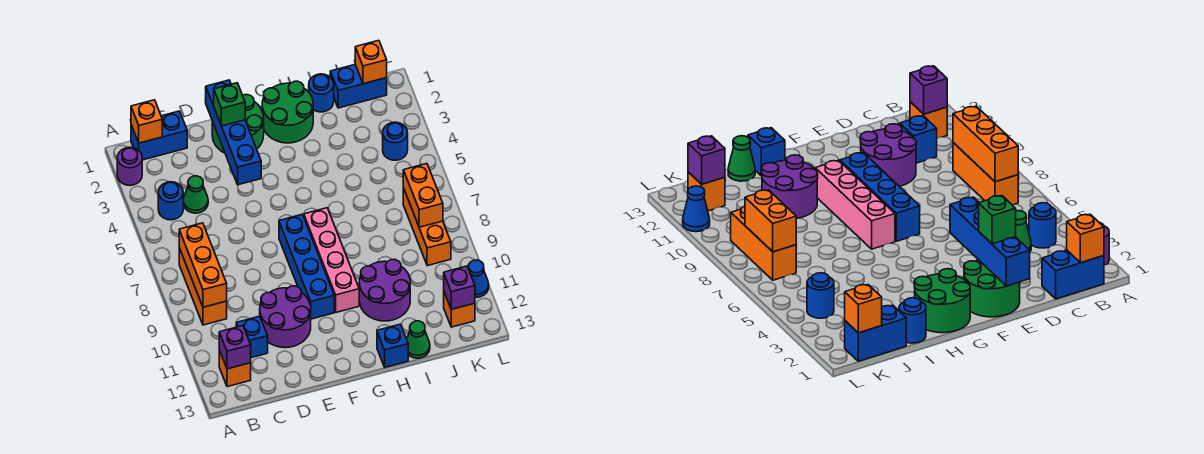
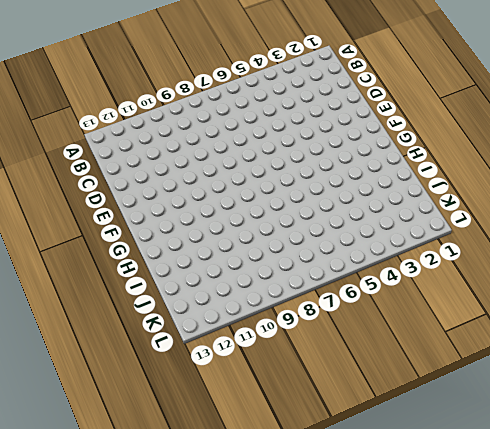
none -> purple round brick A2 level 1
none -> blue brick B1:C1 level 1
none -> blue round brick B4 level 1

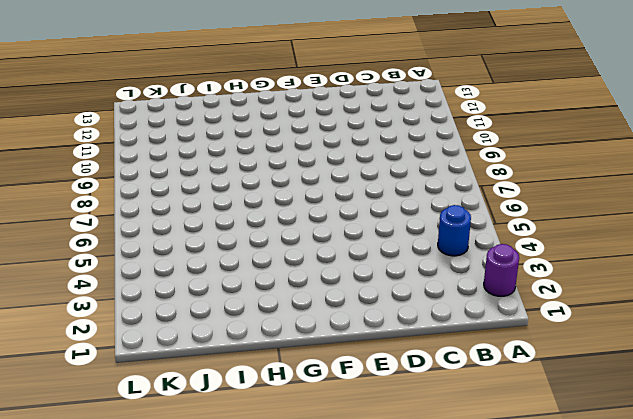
none -> blue brick B1:C1 level 1
none -> orange brick B7:B9 level 1
none -> orange brick B12 level 1

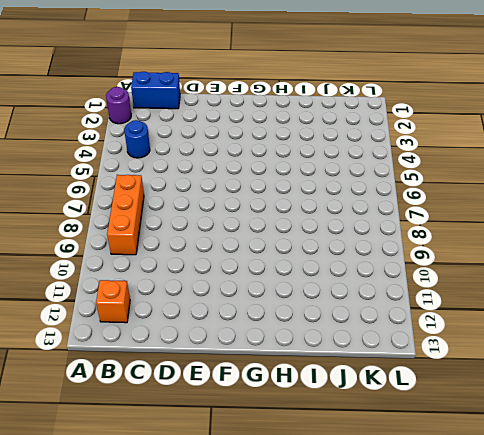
none -> green cone C4 level 1
none -> blue brick C11 level 1
none -> purple round brick D10:E11 level 1

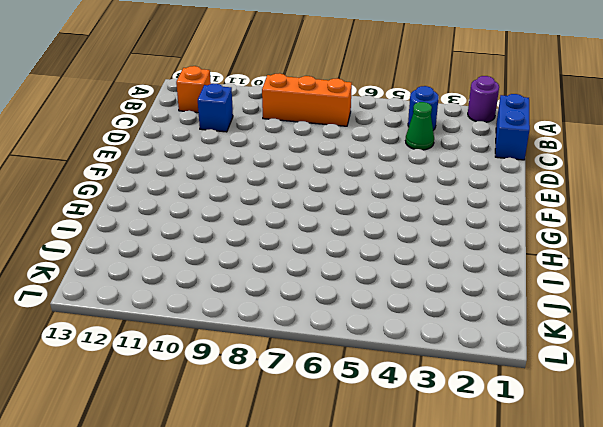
none -> purple round brick D10:E11 level 1
none -> green round brick E1:F2 level 1
none -> blue brick F7:F10 level 1

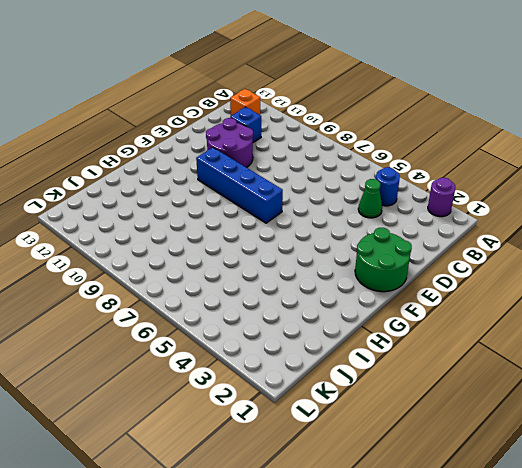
none -> blue brick B1:C1 level 1
none -> orange brick B7:B9 level 1
none -> green round brick G1:H2 level 1

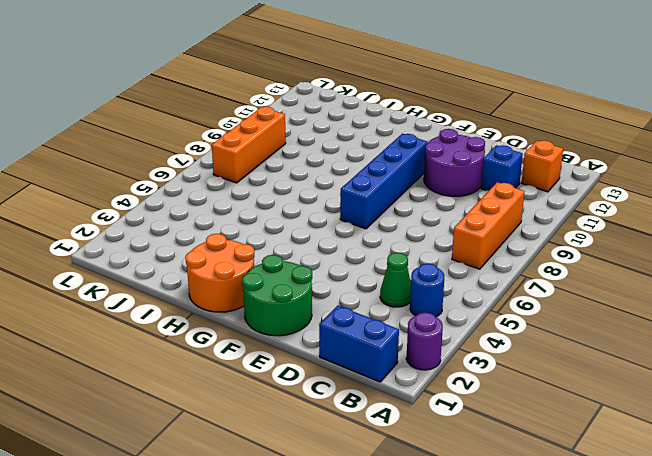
orange round brick G1:H2 level 1 -> green round brick G1:H2 level 1
none -> pink brick G7:G10 level 1
none -> purple round brick H10:I11 level 1
none -> blue brick H13 level 1

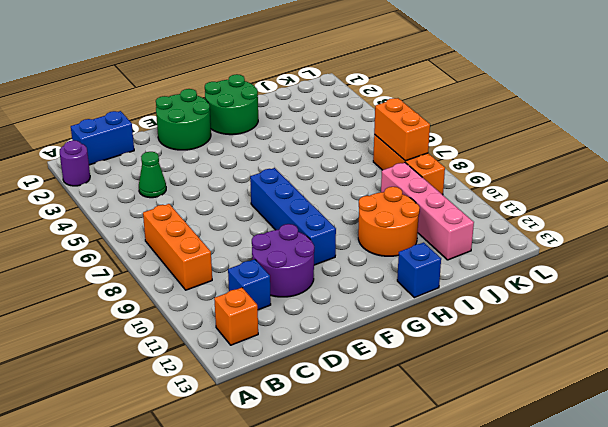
orange round brick H10:I11 level 1 -> purple round brick H10:I11 level 1
pink brick J9:J12 level 1 -> pink brick G7:G10 level 1
none -> blue round brick B4 level 1
none -> blue round brick I1 level 1
none -> green cone I13 level 1

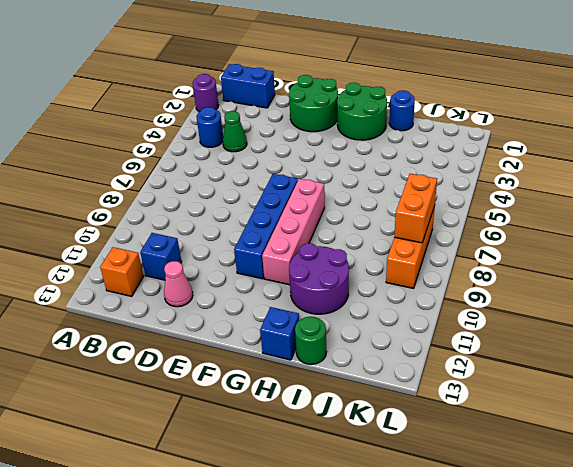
pink cone D12 level 1 -> none
green round brick I13 level 1 -> green cone I13 level 1
none -> orange brick B7:B9 level 1
none -> purple round brick D10:E11 level 1
none -> blue brick J1:K1 level 1

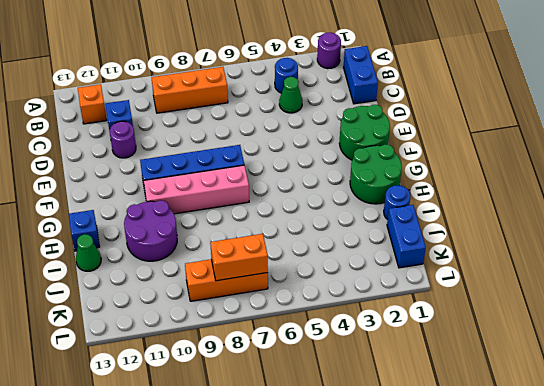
purple round brick D11 level 1 -> purple round brick D10:E11 level 1
none -> blue round brick K4 level 1
none -> orange brick K12 level 1
none -> blue cone L11 level 1

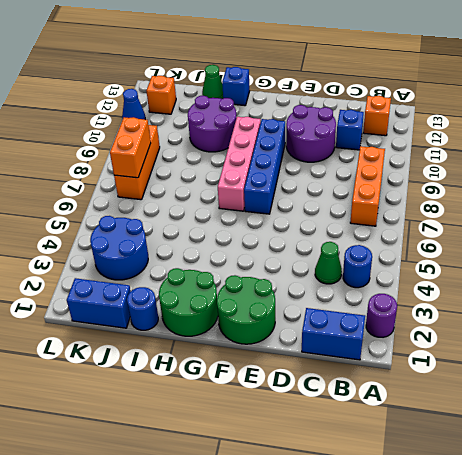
blue round brick J3:K4 level 1 -> blue round brick K4 level 1
none -> orange brick B1 level 2
none -> orange brick B7:B9 level 2
none -> purple brick B12 level 2

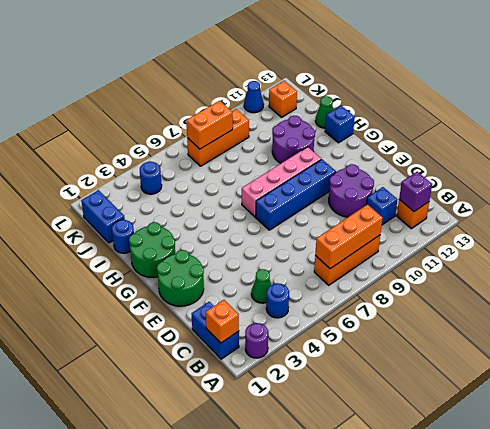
none -> blue brick E1:E4 level 2
none -> orange brick K1 level 2
none -> purple brick K12 level 2

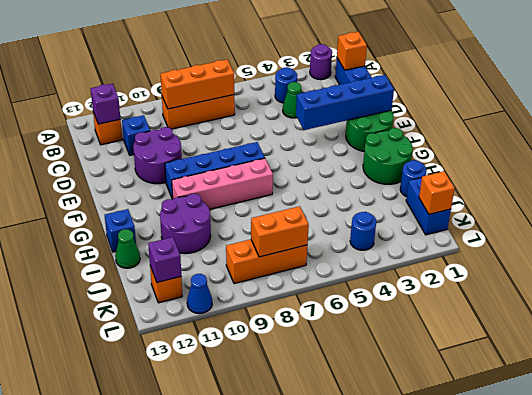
none -> green brick E2 level 3

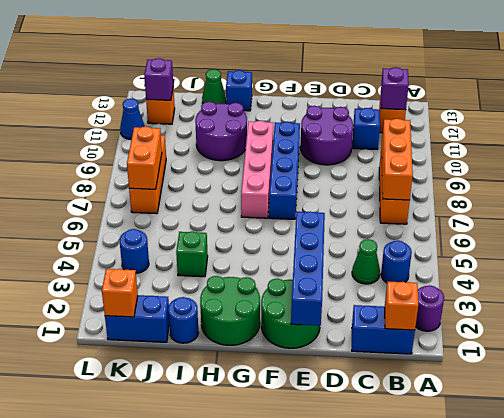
green brick I4 level 1 -> green brick E2 level 3

